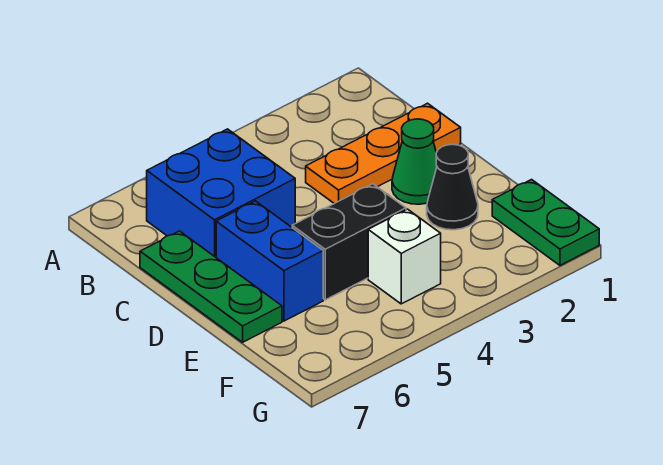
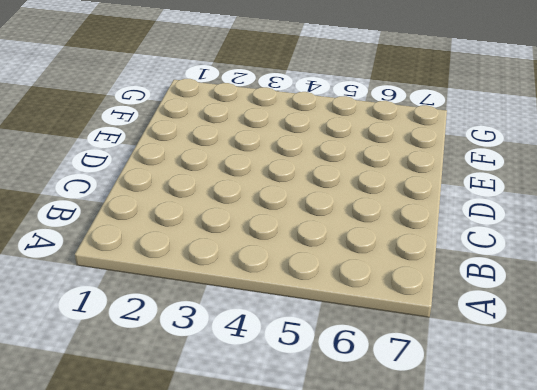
none -> blue brick B5:C6 level 1
none -> orange plate C1:C3 level 1

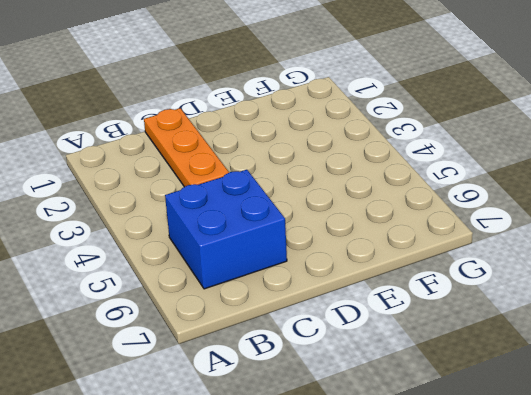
none -> green plate C7:E7 level 1
none -> green cone D2 level 1

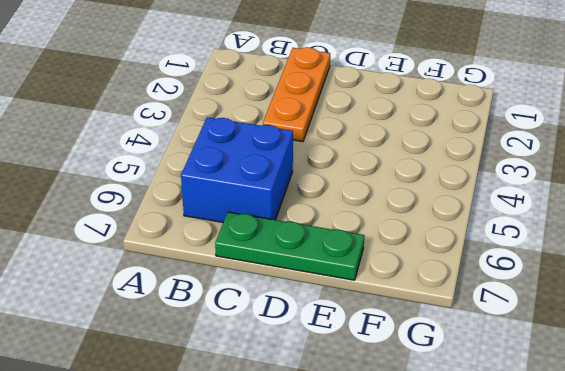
none -> green cone D2 level 1
none -> blue brick D6:E6 level 1

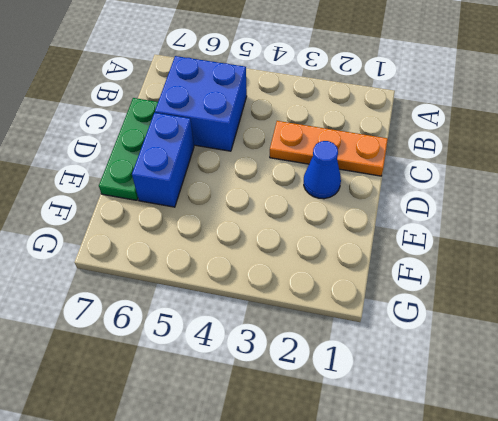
blue cone D2 level 1 -> green cone D2 level 1
none -> black cone E2 level 1
none -> black brick E4:E5 level 1

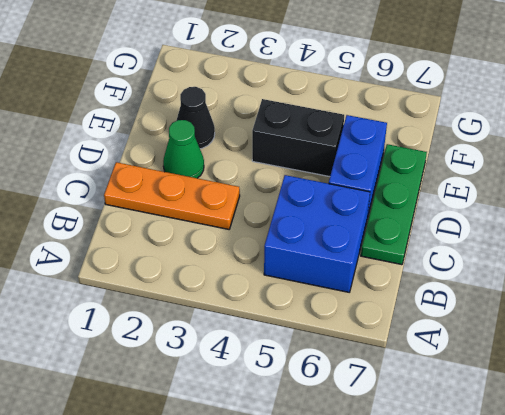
none -> green plate F1:G1 level 1
none -> white brick F4 level 1

